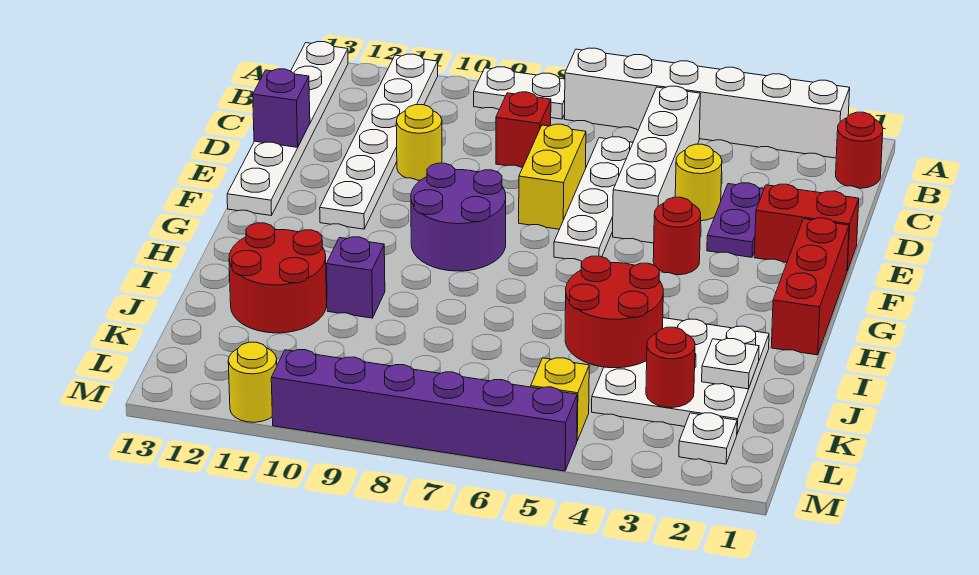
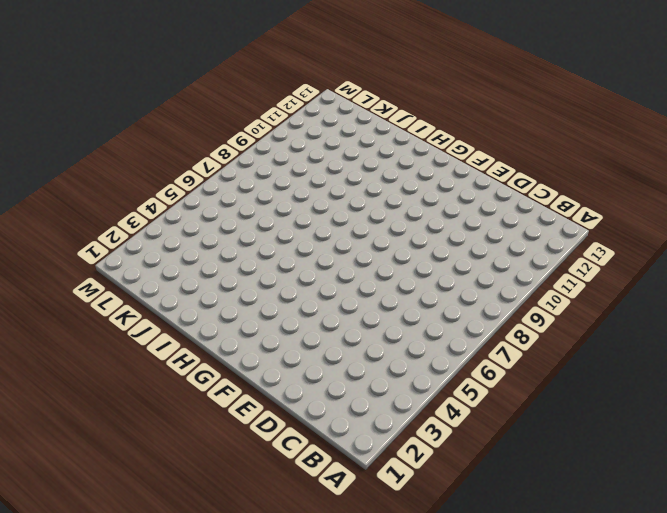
none -> white brick A2:A7 level 1
none -> white plate A8:A9 level 1
none -> white plate A11:F11 level 1

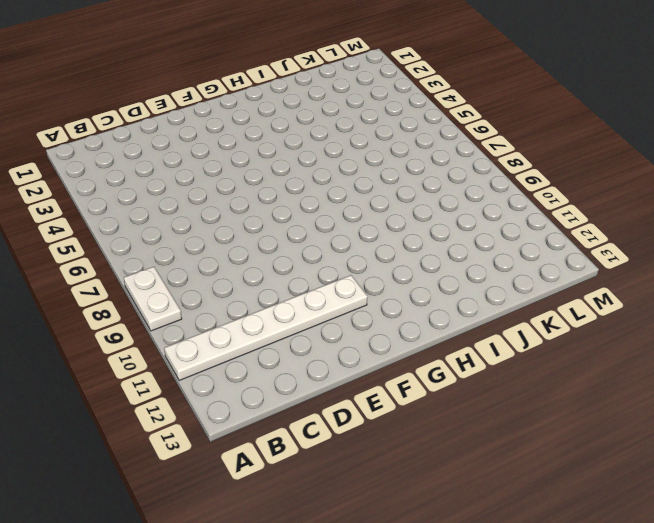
none -> white brick A2:A7 level 1
none -> white plate A13:F13 level 1
none -> red round brick B1 level 1

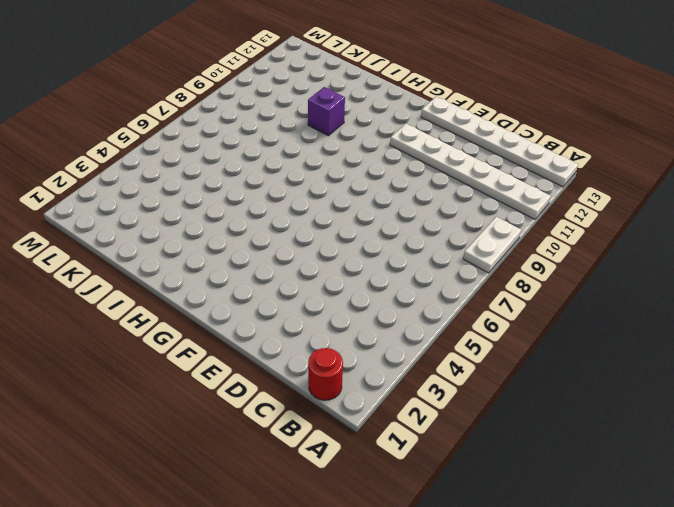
none -> white brick A2:A7 level 1
none -> white brick B5:E5 level 1
none -> white plate C6:F6 level 1

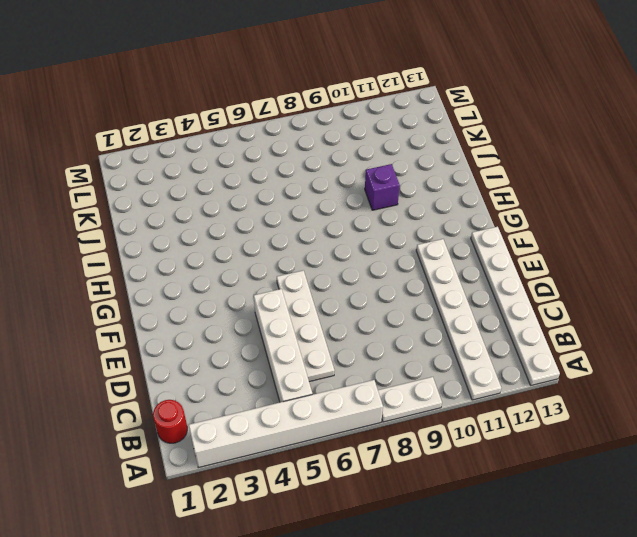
none -> red brick C8 level 1
none -> purple plate D3:E3 level 1
none -> yellow round brick D4 level 1

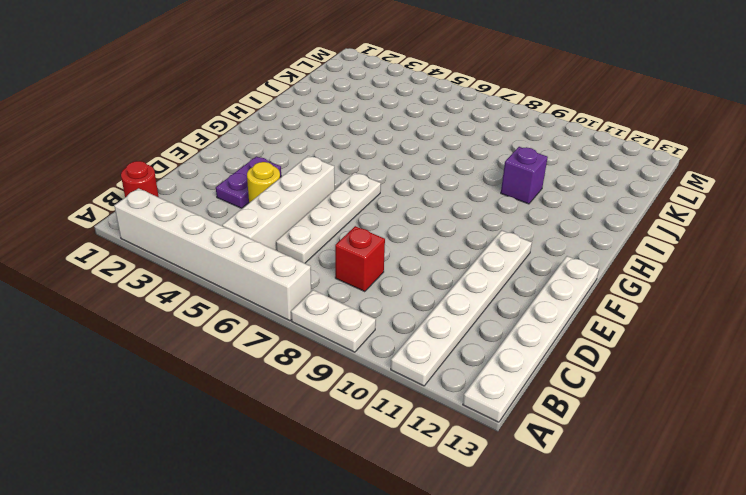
none -> yellow brick D7:E7 level 1
none -> yellow round brick D10 level 1
none -> red brick E1:E2 level 1

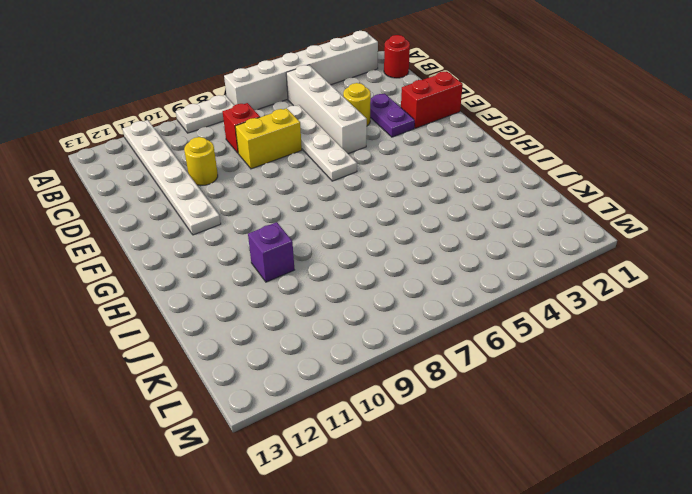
yellow brick D7:D8 level 1 -> yellow brick D7:E7 level 1
none -> white plate A13:F13 level 1
none -> red brick F1:H1 level 1
none -> red round brick F4 level 1

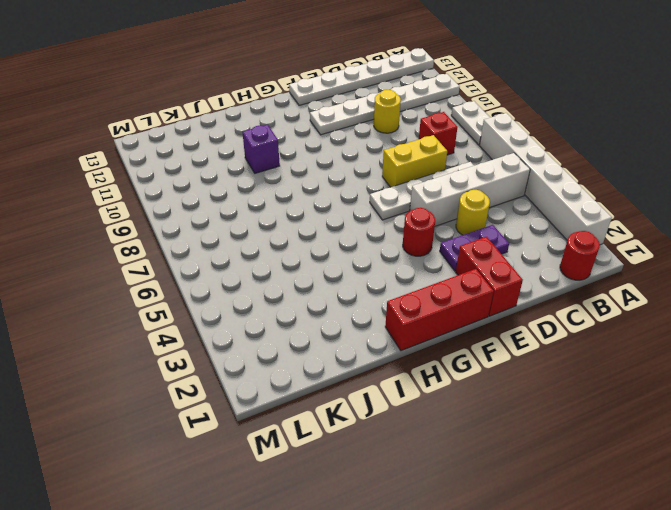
none -> purple round brick F8:G9 level 1
none -> white plate I2:K4 level 1
none -> red round brick I11:J12 level 1

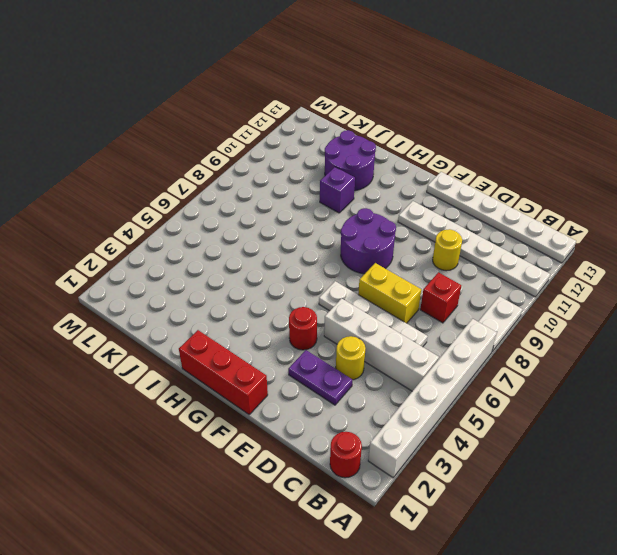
purple round brick I11:J12 level 1 -> red round brick I11:J12 level 1
none -> red brick E1:E2 level 1
none -> white plate I2:K4 level 1
none -> white plate L2 level 1

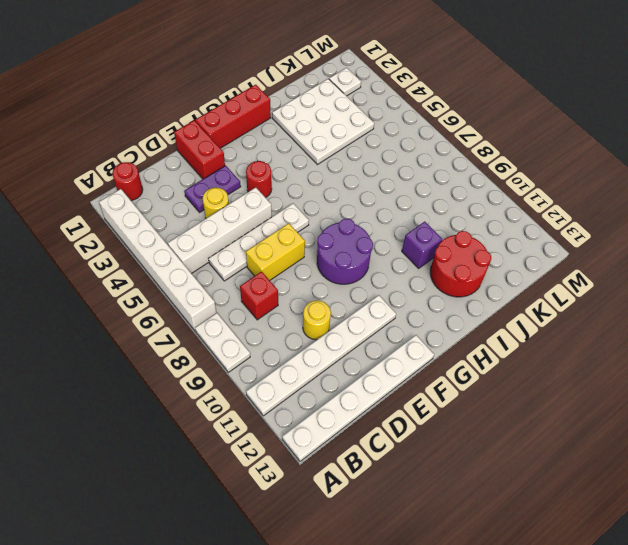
none -> yellow brick L5 level 1
none -> purple brick M5:M10 level 1
none -> yellow round brick M11 level 1

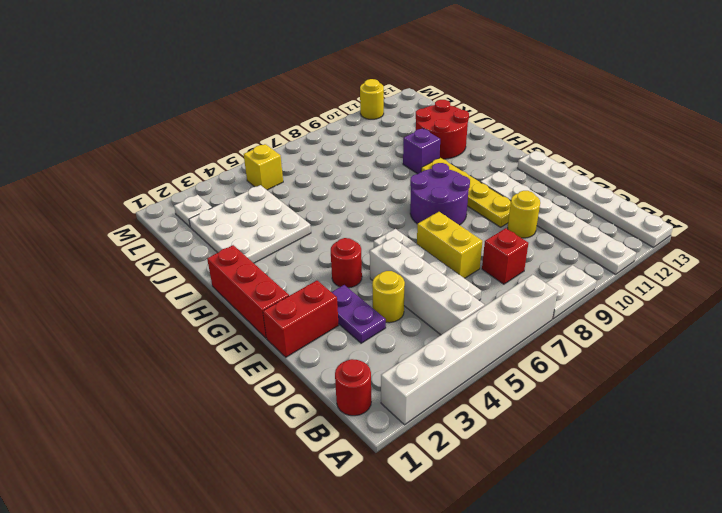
yellow plate E10:H10 level 1 -> none
none -> purple brick M5:M10 level 1
none -> purple brick D13 level 2
none -> red round brick I4:J5 level 2

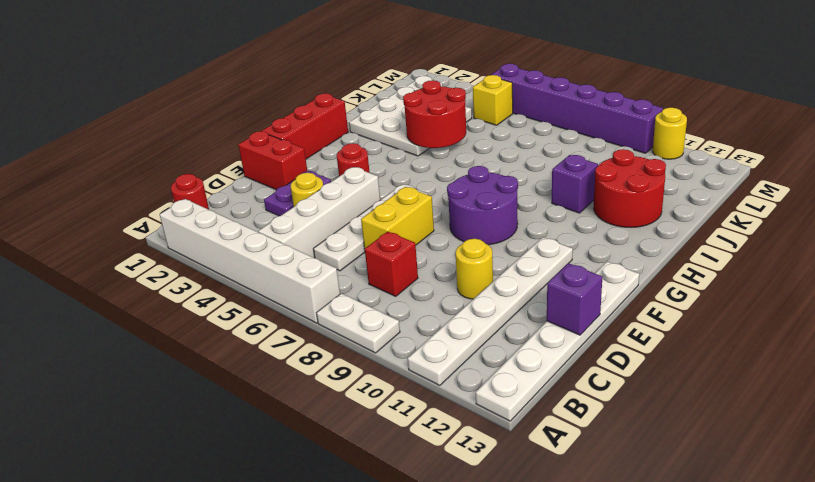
none -> white plate J2 level 2
none -> red round brick K3 level 2

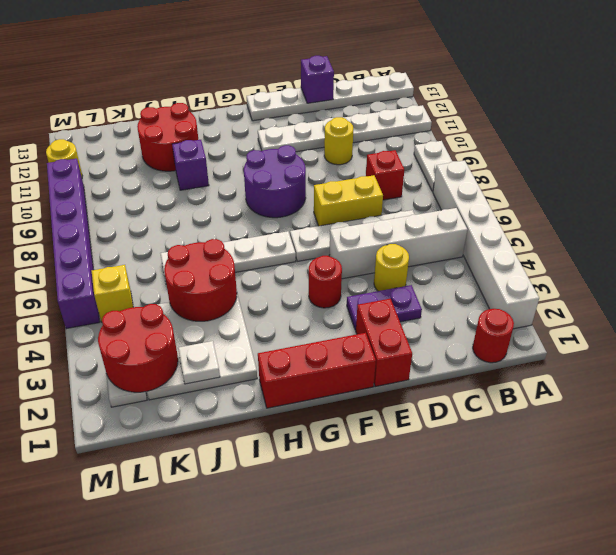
white plate G6:J6 level 1 -> none
red round brick K2:L3 level 2 -> red round brick K3 level 2

